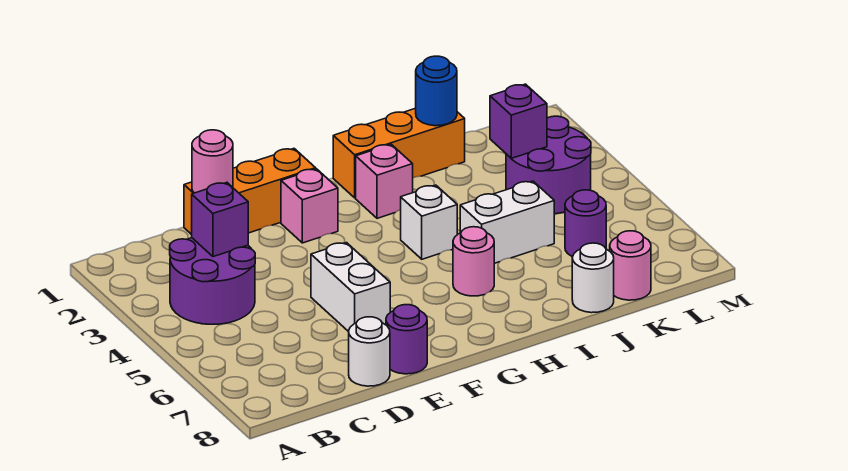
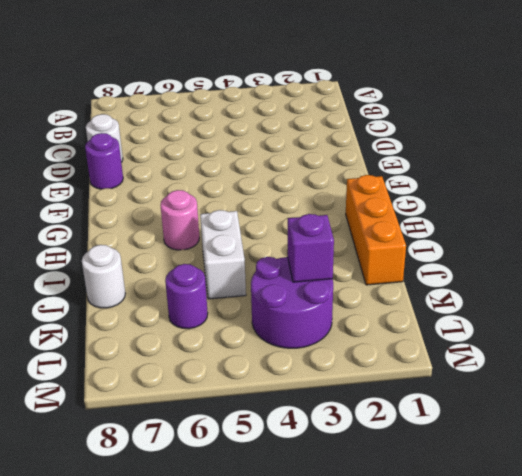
none -> purple round brick B3:C4 level 1
none -> orange brick D1:F1 level 1
none -> white brick E5:E6 level 1

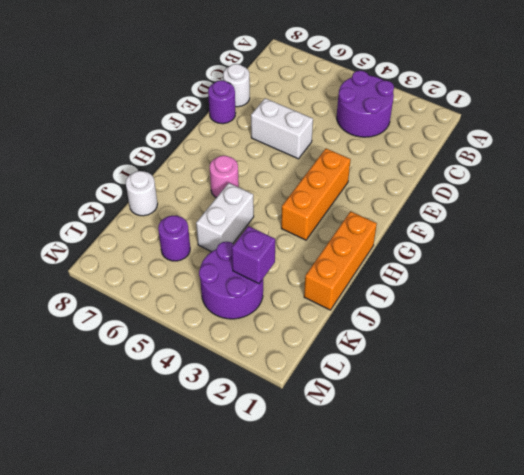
orange brick F3:H3 level 1 -> orange brick D1:F1 level 1
none -> pink brick F2 level 1
none -> pink brick H2 level 1
none -> white brick H4 level 1

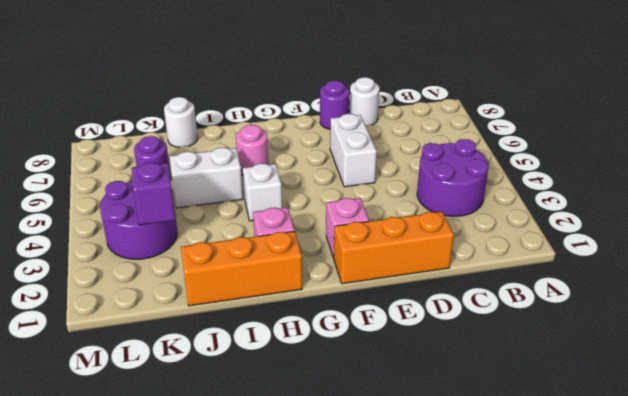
none -> pink round brick K8 level 1
none -> purple brick C3 level 2
none -> pink round brick D1 level 2

